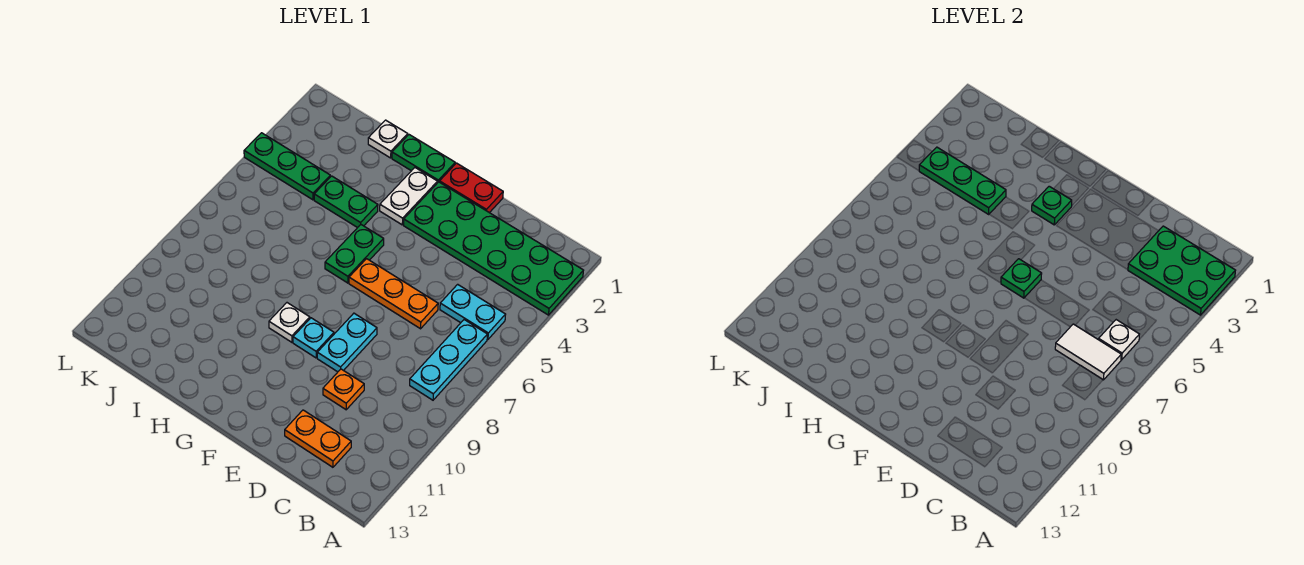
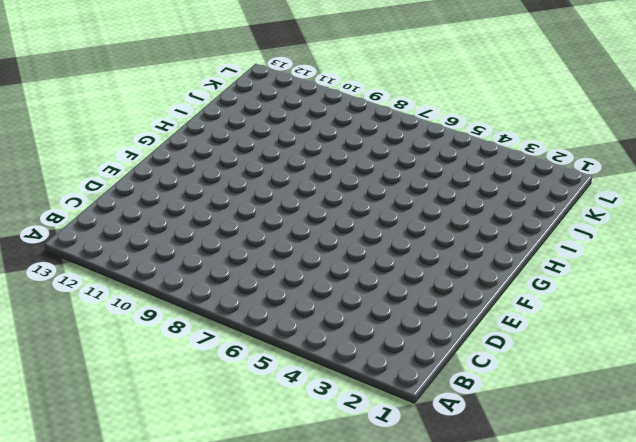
none -> green plate A2:F3 level 1
none -> cyan plate B5:C5 level 1
none -> cyan plate B6:B8 level 1

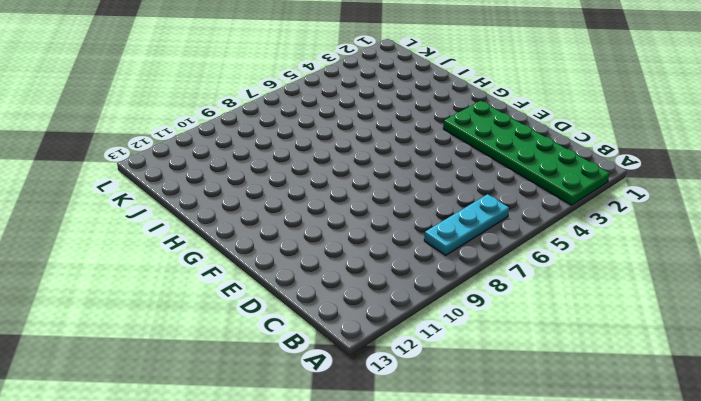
none -> cyan plate B5:C5 level 1
none -> orange plate C12:D12 level 1
none -> orange plate D6:F6 level 1

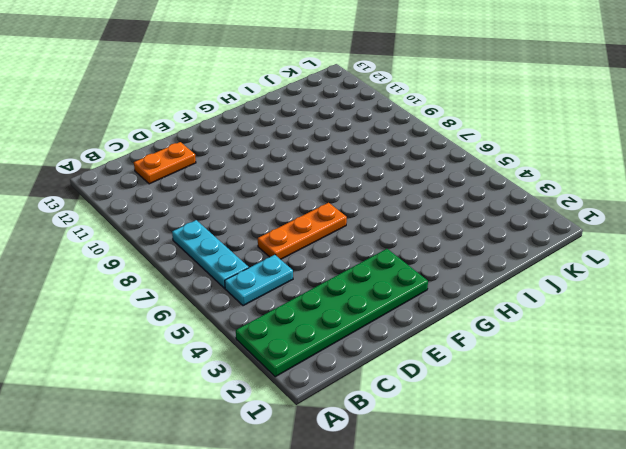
none -> orange plate D10 level 1
none -> red plate E1:F1 level 1
none -> cyan plate E8:E9 level 1

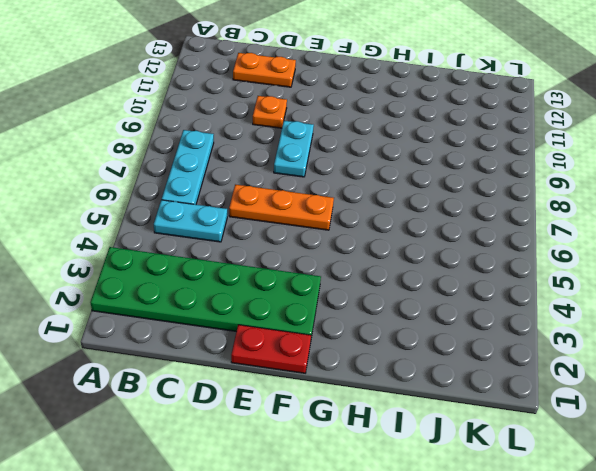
none -> cyan plate F9 level 1
none -> green plate G1:H1 level 1
none -> white plate G2:G3 level 1

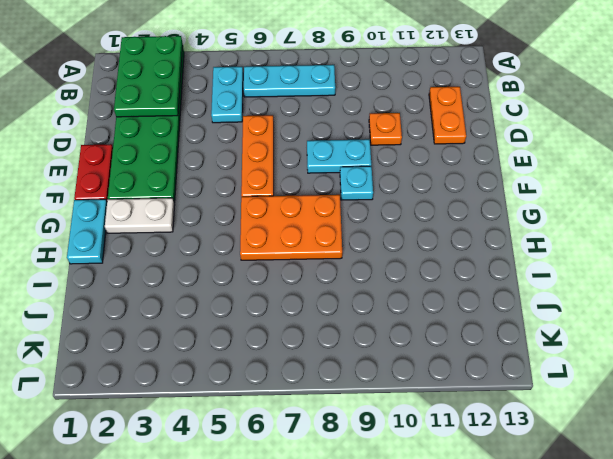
cyan plate G1:H1 level 1 -> green plate G1:H1 level 1
orange plate G6:H8 level 1 -> green plate G5:G6 level 1
none -> white plate G9 level 1
none -> green plate H4:I4 level 1
none -> white plate I1 level 1

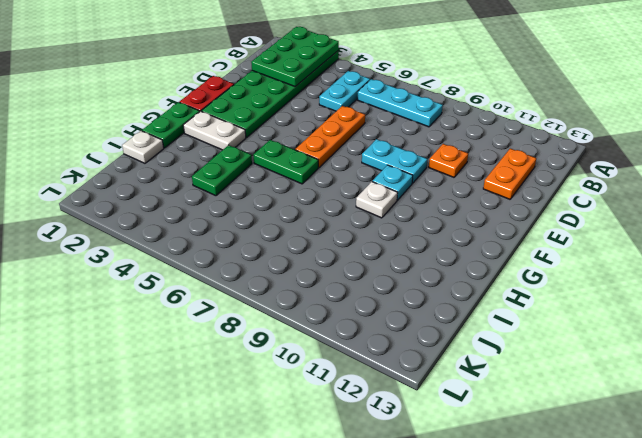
none -> green plate J4:L4 level 1
none -> white plate B6 level 2
none -> white tile B7:C7 level 2

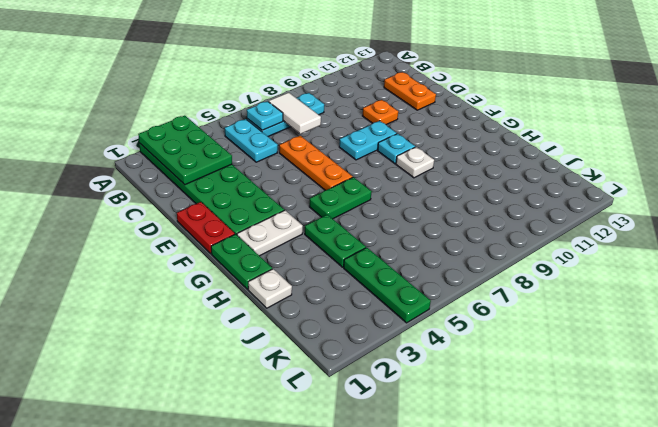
cyan plate B6 level 2 -> white plate B6 level 2
none -> green plate F6 level 2
none -> green plate G3 level 2
none -> green plate I4:K4 level 2

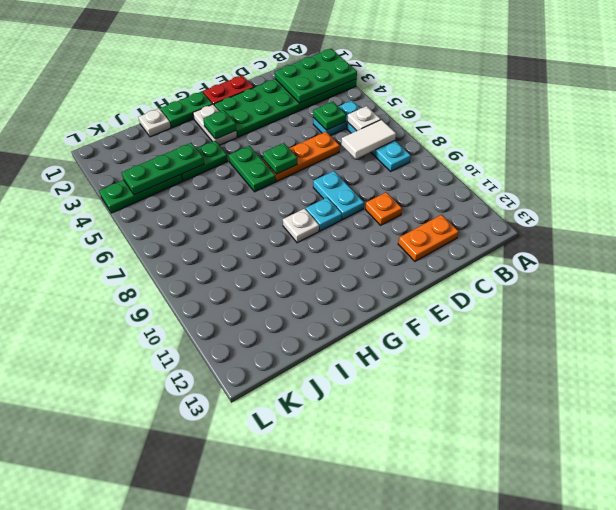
green plate C5 level 2 -> none

